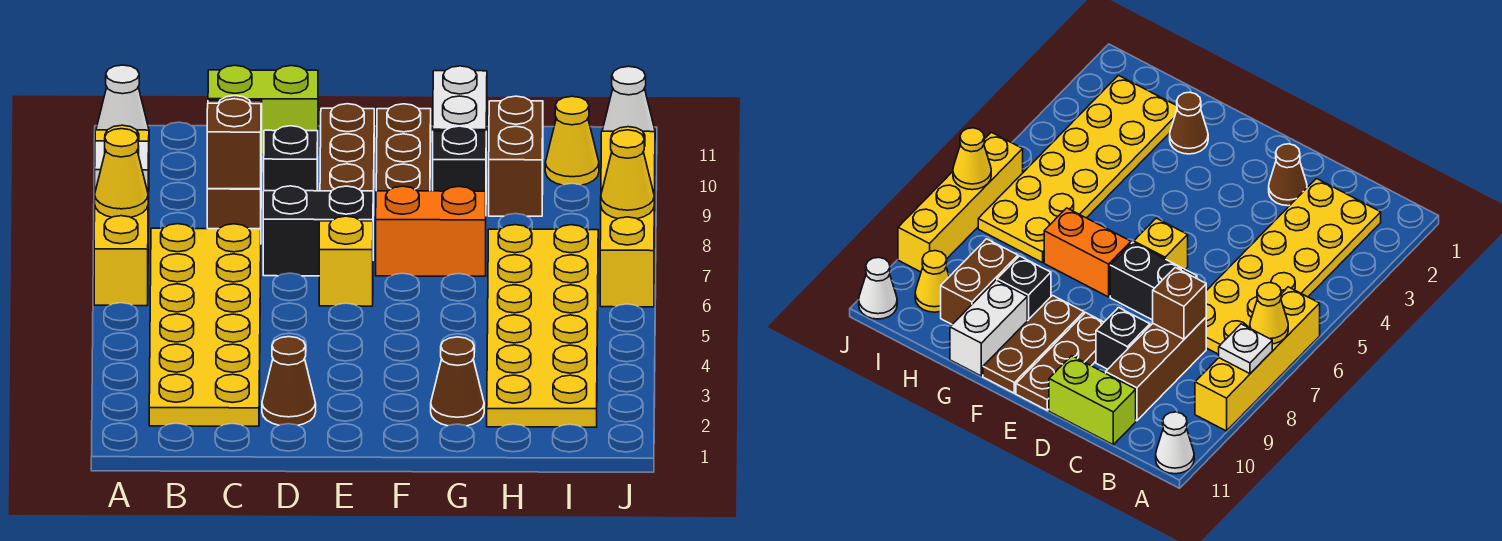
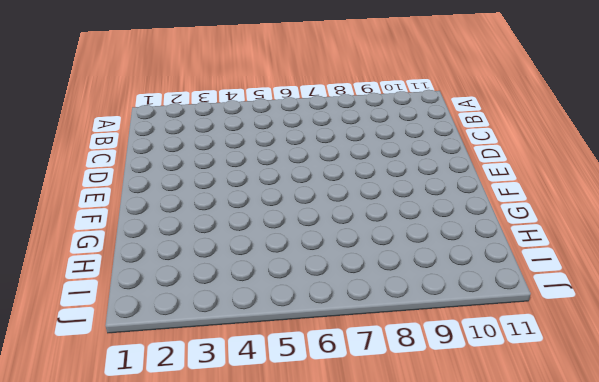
none -> yellow brick A6:A9 level 1
none -> white cone A11 level 1
none -> yellow plate B2:C7 level 1

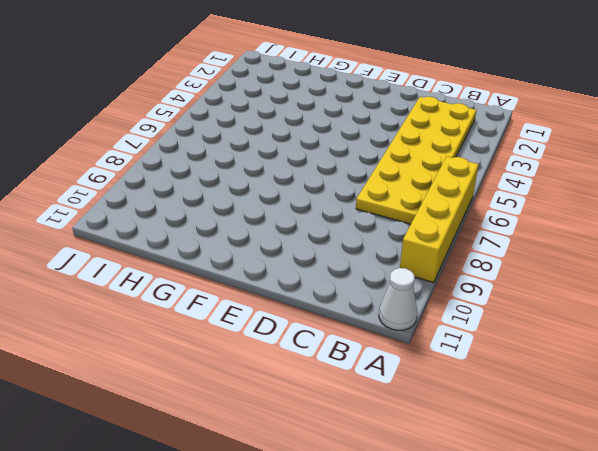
none -> brown brick C8:C10 level 1
none -> lime brick C11:D11 level 1
none -> brown cone D2 level 1

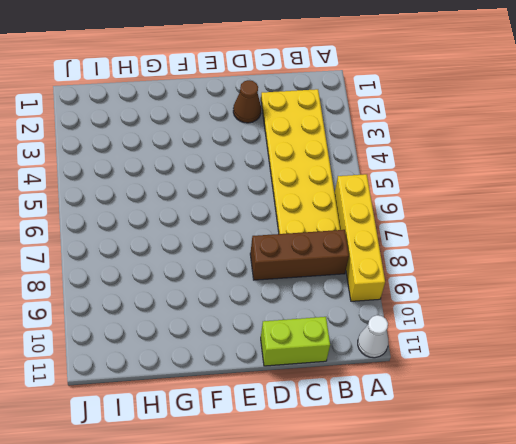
brown brick B8:D8 level 1 -> brown brick C8:C10 level 1
none -> black brick D7:E7 level 1
none -> black brick D9 level 1
none -> yellow brick E6 level 1

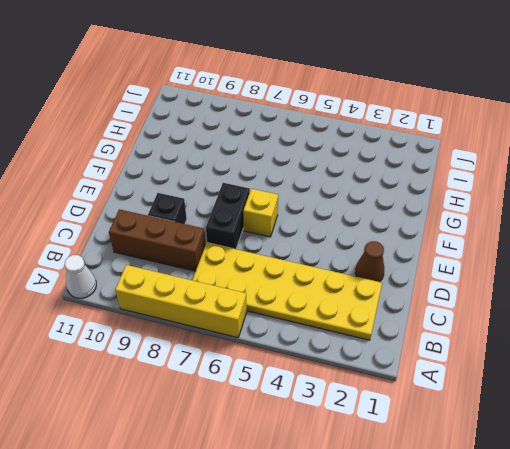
none -> lime brick C11:D11 level 1
none -> brown plate E9:E11 level 1
none -> orange brick F7:G7 level 1

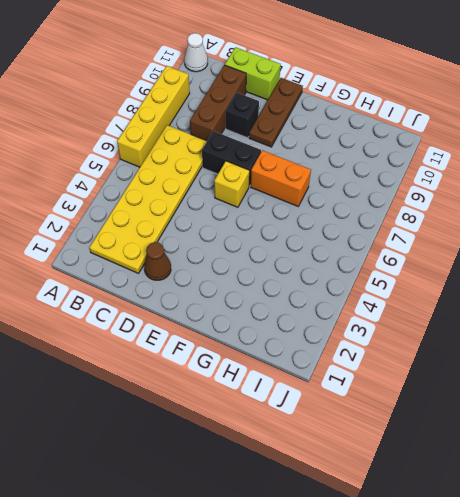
none -> brown plate F9:F11 level 1
none -> brown cone G2 level 1
none -> black brick G9 level 1

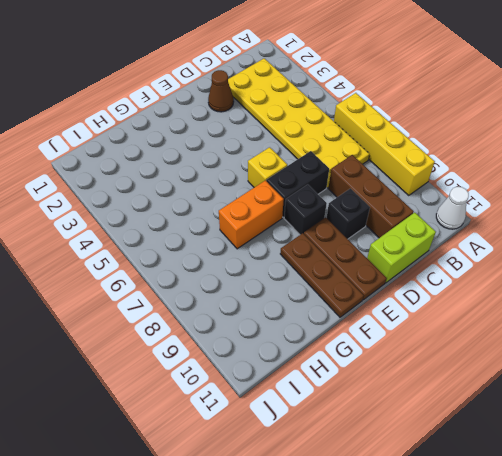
black brick E8 level 1 -> black brick G9 level 1
none -> brown cone G2 level 1
none -> white brick G10:G11 level 1
none -> yellow plate H2:I7 level 1

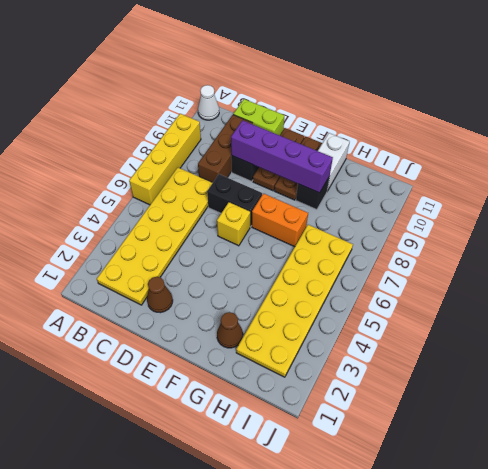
purple brick D9:G9 level 2 -> none
none -> brown brick H9:H10 level 1
none -> yellow cone I10 level 1
none -> yellow brick J6:J9 level 1

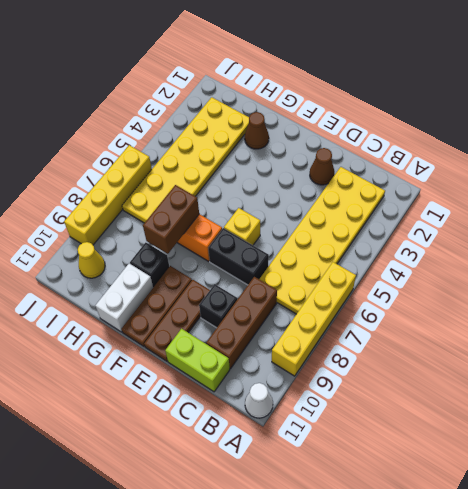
brown brick G7:G8 level 2 -> brown brick H9:H10 level 1
none -> white cone J11 level 1
none -> yellow cone A7 level 2
none -> white plate A8 level 2

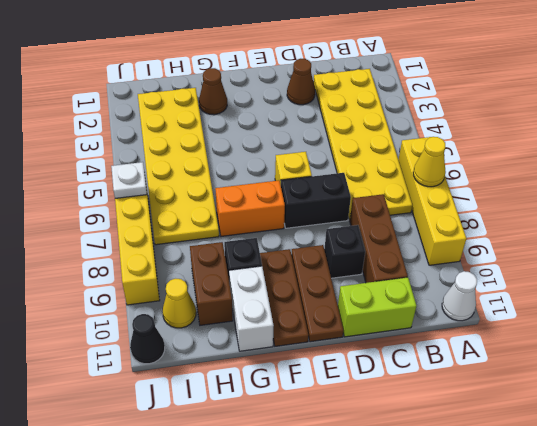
white plate J6 level 2 -> white plate A8 level 2
black cone J11 level 1 -> white cone J11 level 1
none -> brown brick C8 level 2
none -> yellow cone J7 level 2

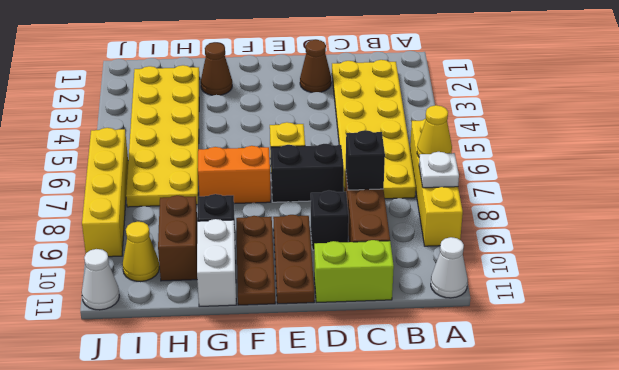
black brick C8 level 2 -> brown brick C8 level 2
none -> yellow cone J7 level 2

